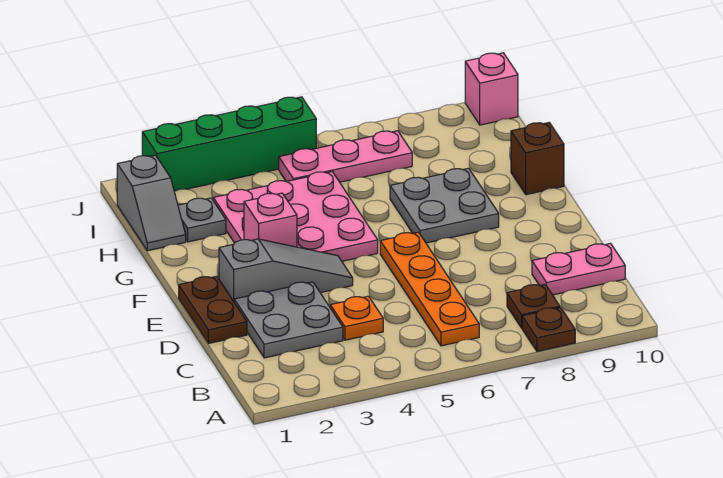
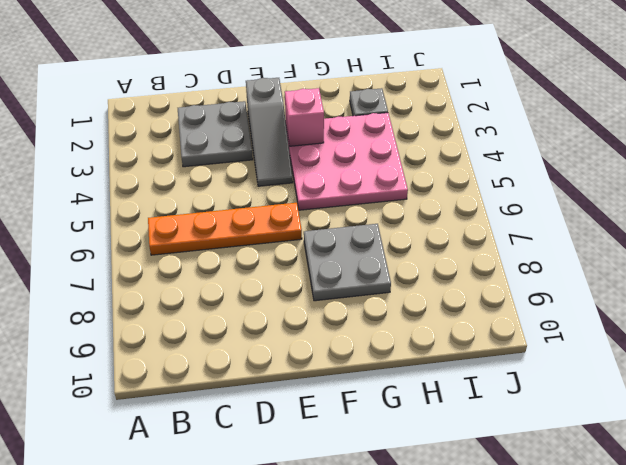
none -> brown plate A8 level 1
none -> brown plate B8 level 1
none -> orange plate C4 level 1

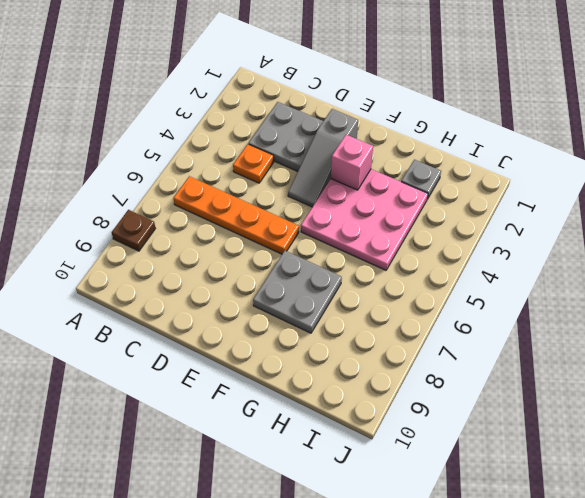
none -> brown plate B8 level 1
none -> pink plate C9:C10 level 1
none -> brown plate D1:E1 level 1

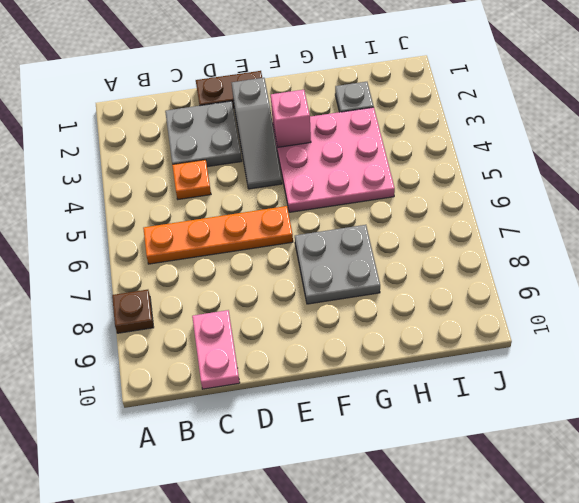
none -> brown plate B8 level 1
none -> brown brick G10 level 1
none -> grey slope H1:I1 level 1 top I

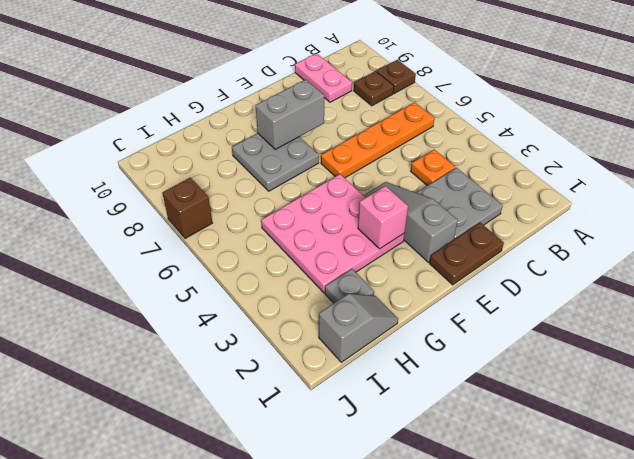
grey brick E8:F8 level 2 -> none
brown brick J7 level 1 -> brown brick G10 level 1
none -> pink plate I5:I7 level 1
none -> green brick J2:J5 level 1
none -> pink brick J10 level 1

